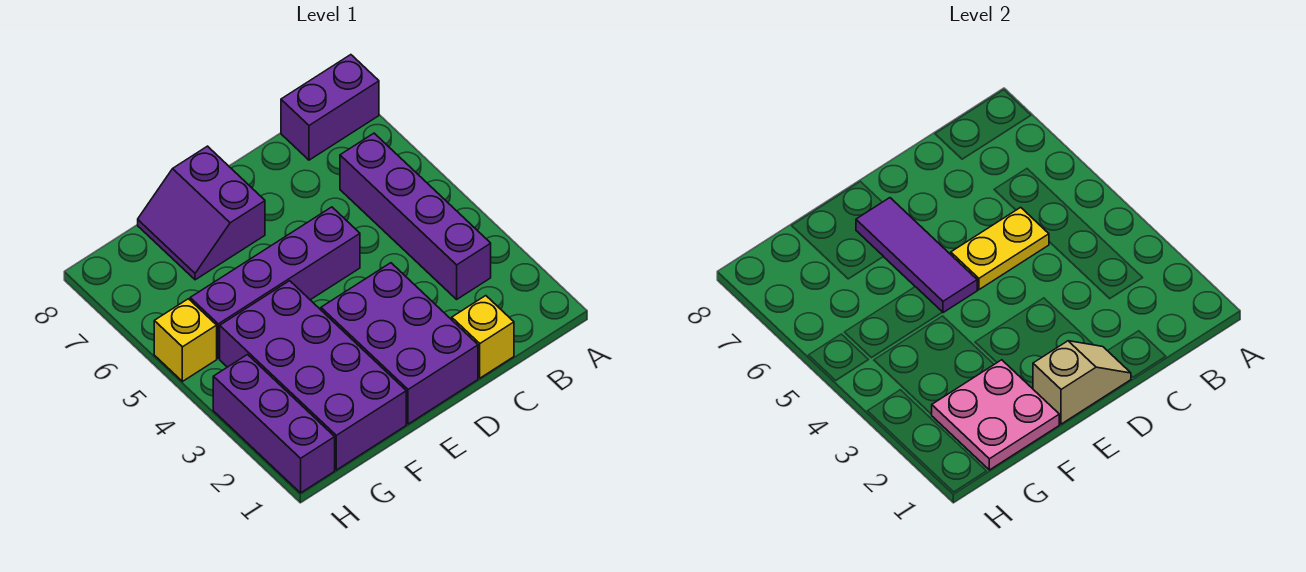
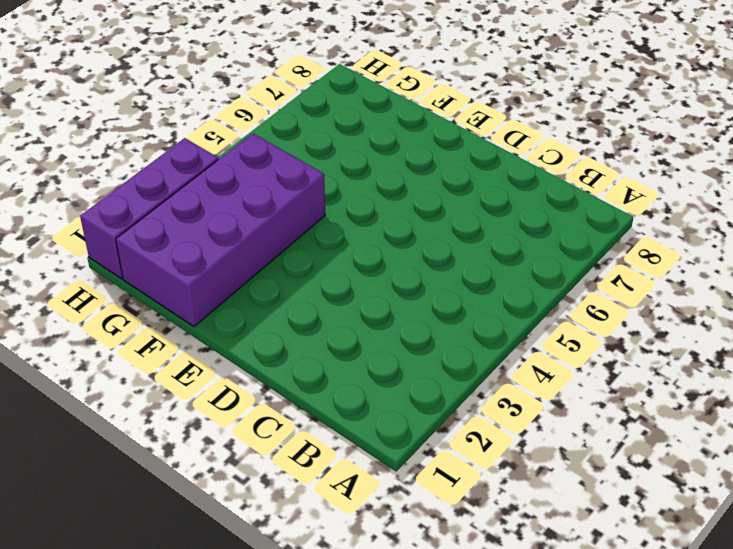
none -> purple brick A8:B8 level 1
none -> purple brick B3:B6 level 1
none -> yellow brick C1 level 1

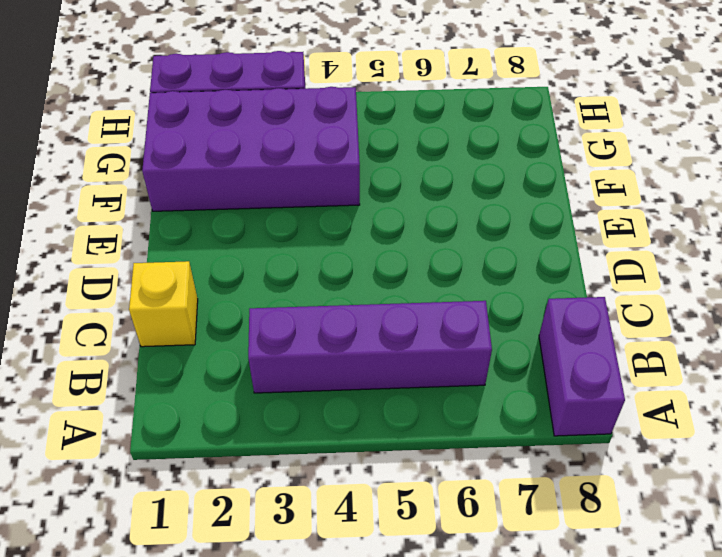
none -> purple brick D1:E3 level 1
none -> purple brick D5:G5 level 1
none -> purple slope E7:F8 level 1 top E

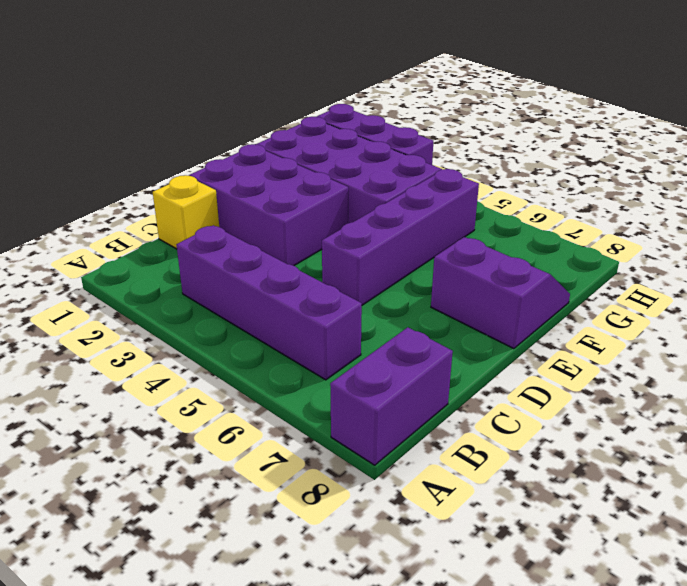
none -> yellow brick H5 level 1
none -> yellow plate C5:D5 level 2
none -> tan slope D1:E1 level 2 top E

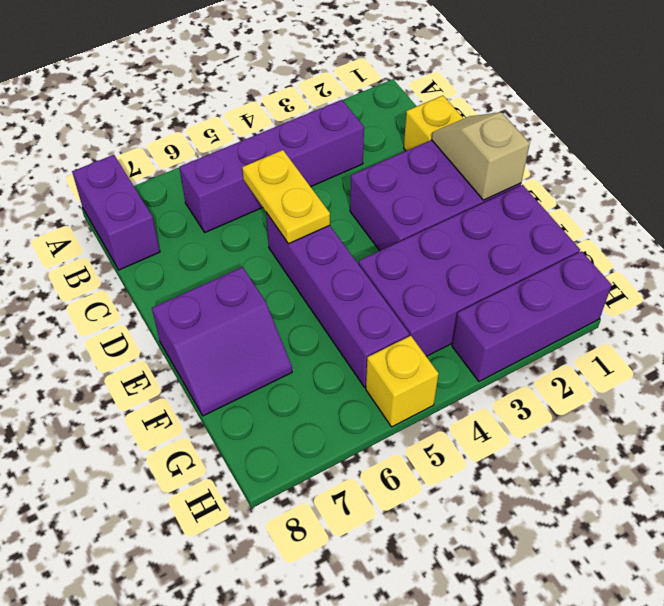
none -> purple tile E5:E7 level 2
none -> pink plate F1:G2 level 2

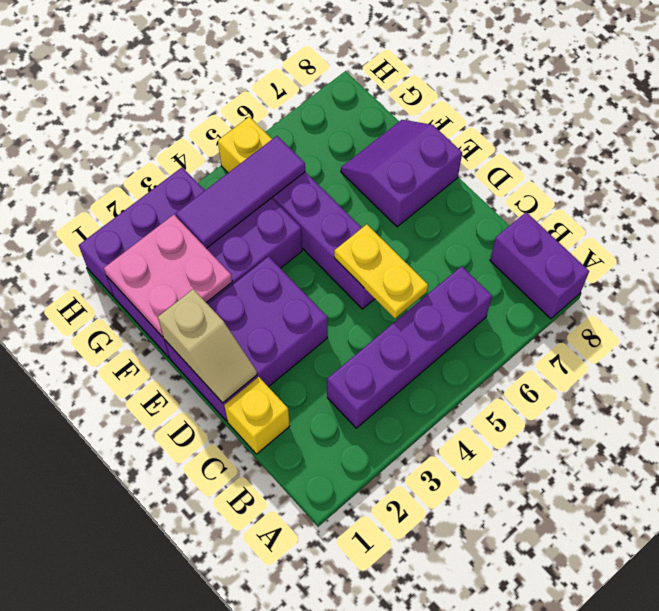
purple tile G3:G5 level 2 -> purple tile E5:E7 level 2

